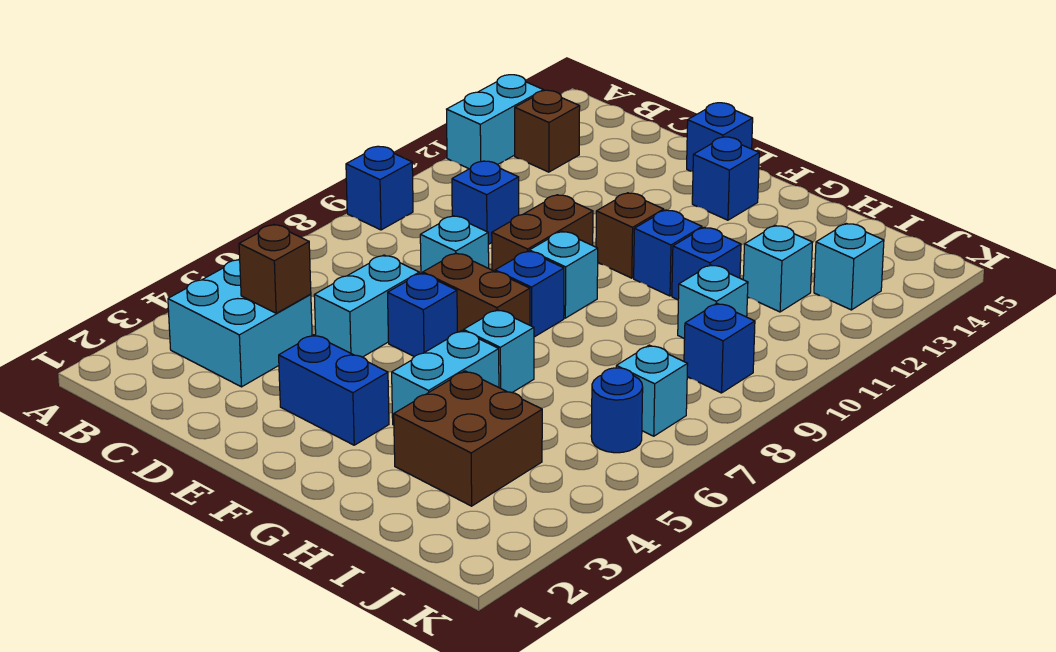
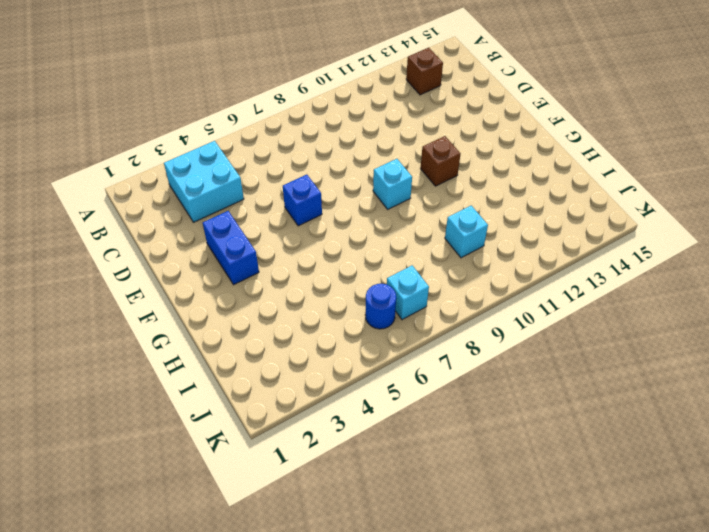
none -> blue brick A9 level 1
none -> cyan brick A12:A13 level 1
none -> blue brick C10 level 1

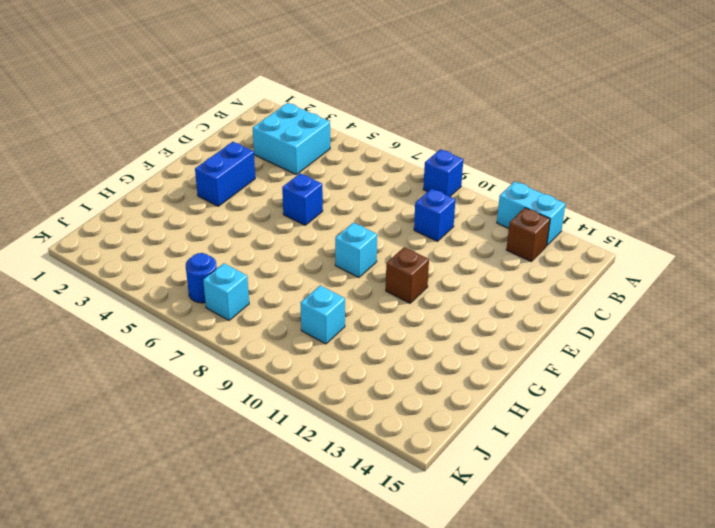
none -> cyan brick D5:D6 level 1
none -> cyan brick D8 level 1
none -> brown brick E7:F7 level 1

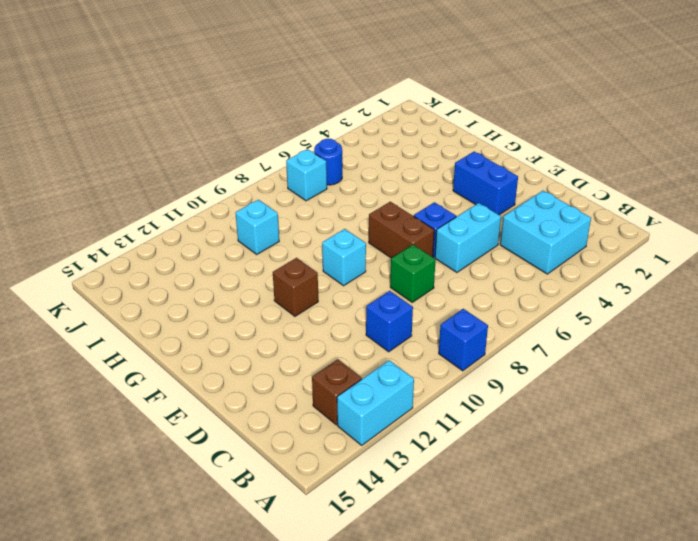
green brick D8 level 1 -> cyan brick D8 level 1
none -> brown brick E9:E10 level 1
none -> blue brick E15 level 1
none -> blue brick F8 level 1

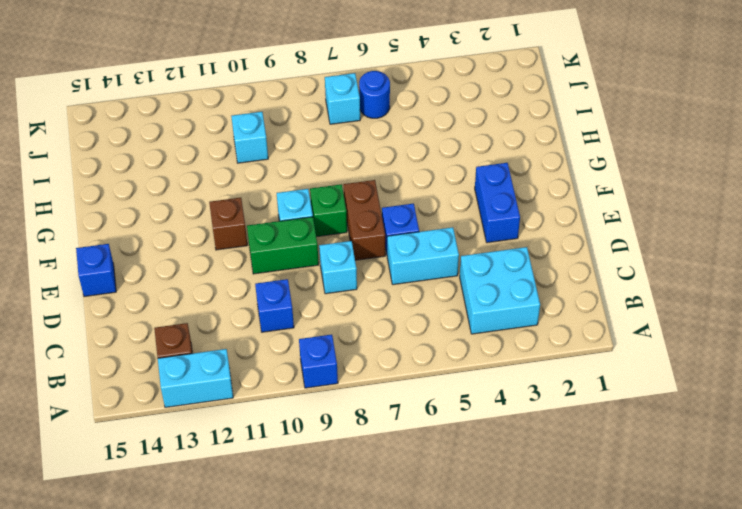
green brick E9:E10 level 1 -> brown brick E9:E10 level 1
green brick F8 level 1 -> blue brick F8 level 1
none -> blue brick F14 level 1
none -> cyan brick G4:G5 level 1
none -> cyan brick G6 level 1

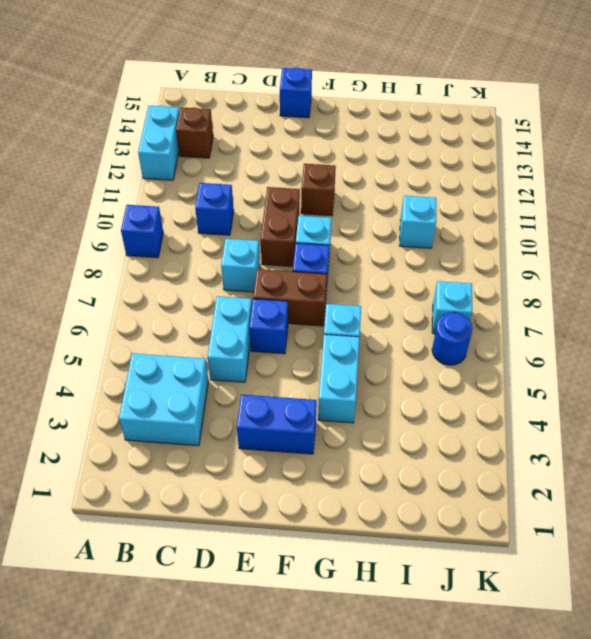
none -> blue brick F14 level 1
none -> blue brick G11 level 1
none -> brown brick H3:I4 level 1

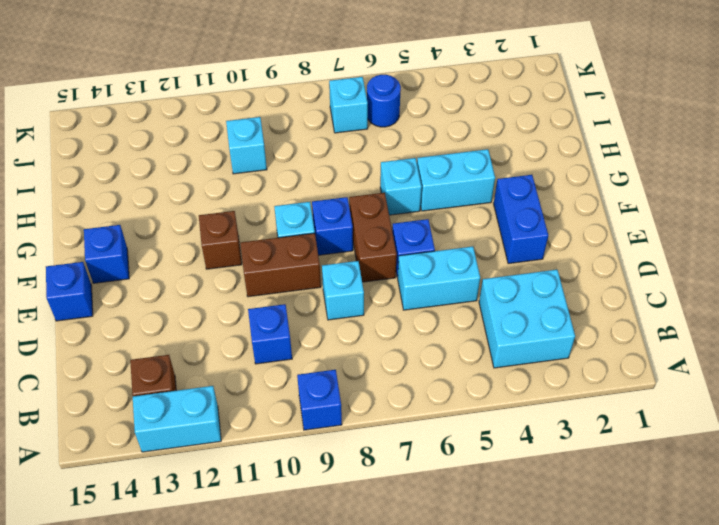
none -> blue brick G11 level 1
none -> brown brick H3:I4 level 1
none -> blue brick H11 level 1

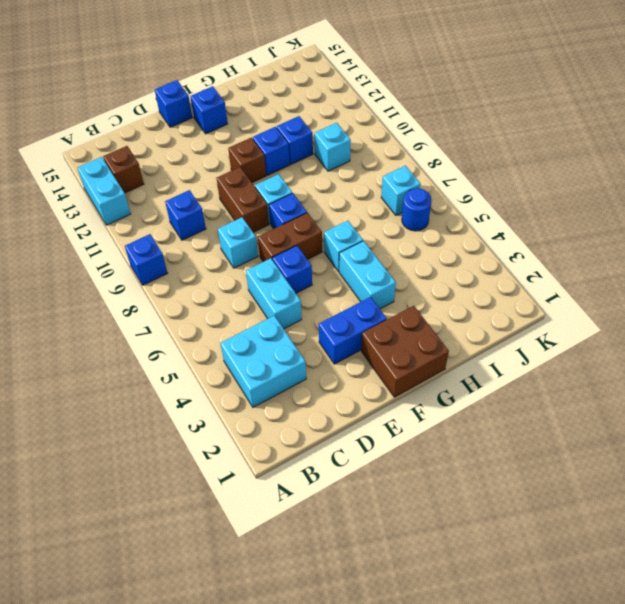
brown brick F1:G2 level 1 -> brown brick H3:I4 level 1
none -> cyan brick I12 level 1
none -> blue brick J9 level 1
none -> cyan brick J13 level 1

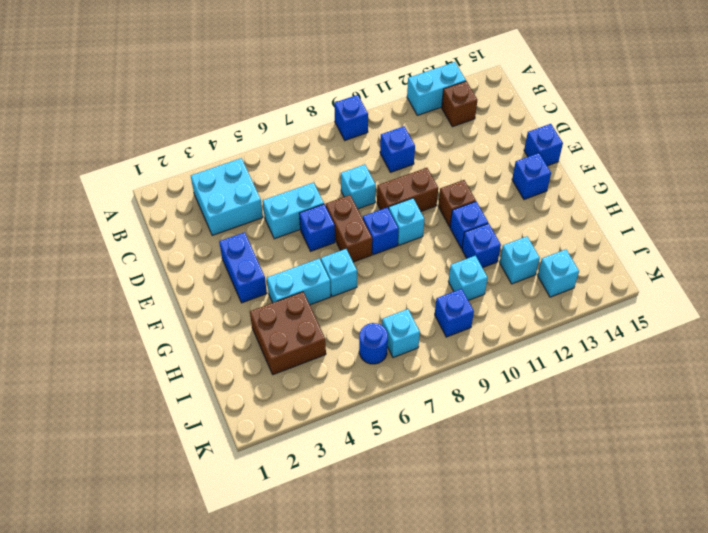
none -> brown brick C4 level 2

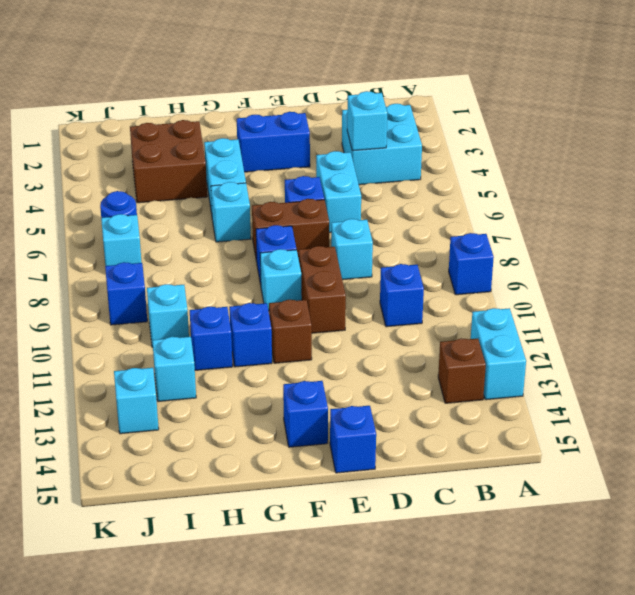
cyan brick C4 level 2 -> brown brick C4 level 2

